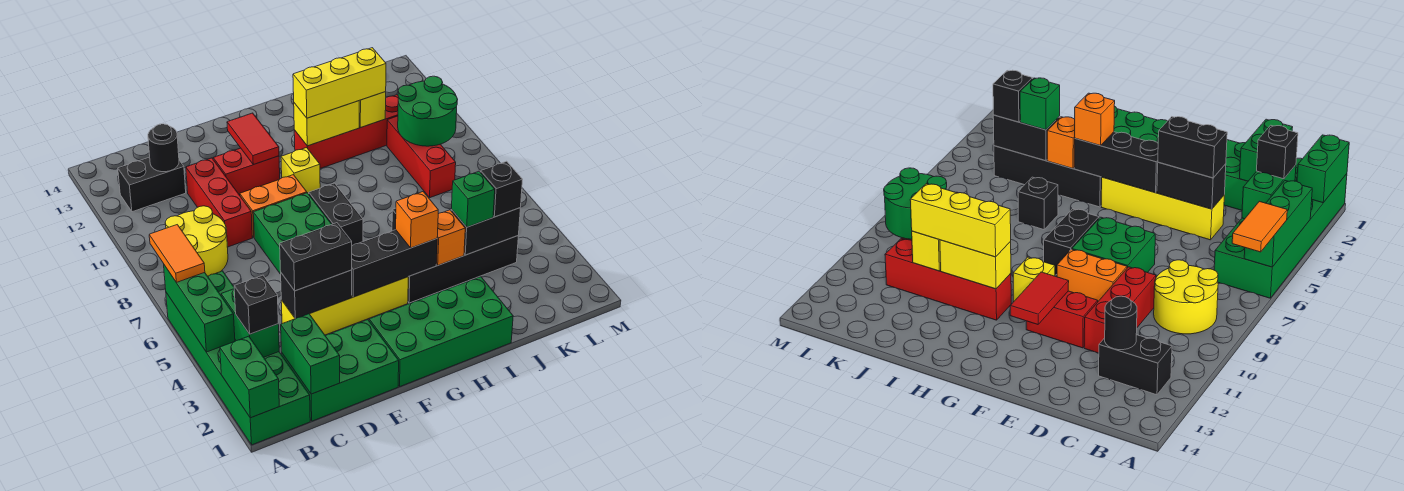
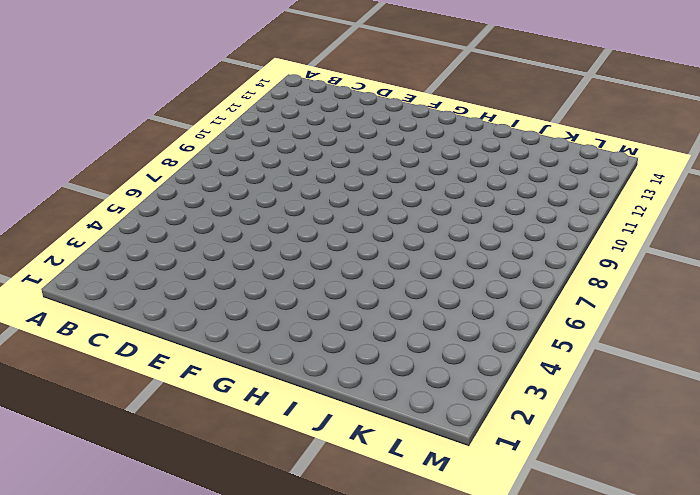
none -> green brick A1:B6 level 1
none -> yellow round brick B8:C9 level 1
none -> black brick B12:C12 level 1
none -> green brick C1:E2 level 1

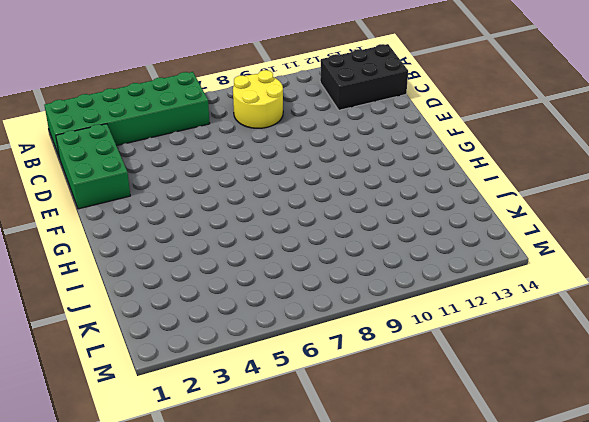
black brick B12:C14 level 1 -> black brick B12:C12 level 1
none -> yellow brick D4:G4 level 1
none -> red brick D9:D11 level 1
none -> green brick E7:F8 level 1
none -> orange brick E9:F9 level 1

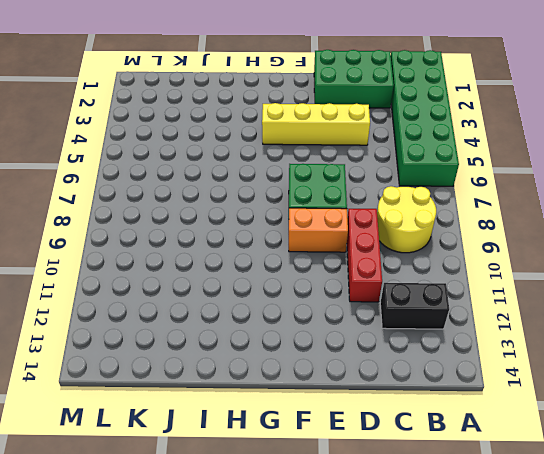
none -> red brick E11:F11 level 1
none -> green brick F1:I2 level 1
none -> black brick G7:G8 level 1
none -> yellow brick G10 level 1

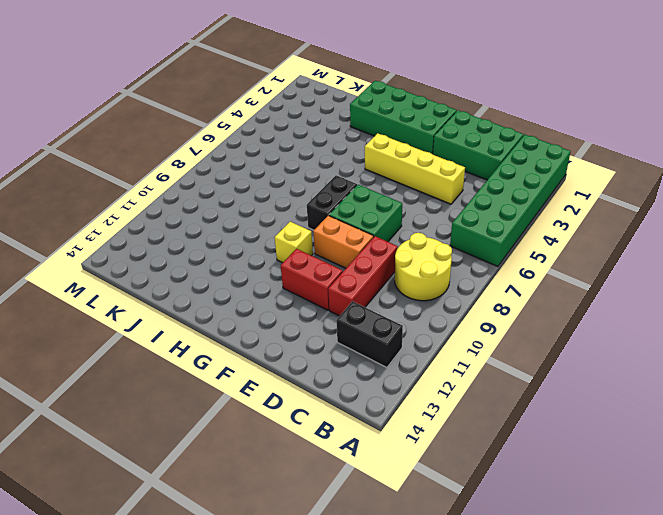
none -> black brick H4:K4 level 1
none -> red brick H11:K11 level 1
none -> black brick I6 level 1
none -> red brick K8:K10 level 1

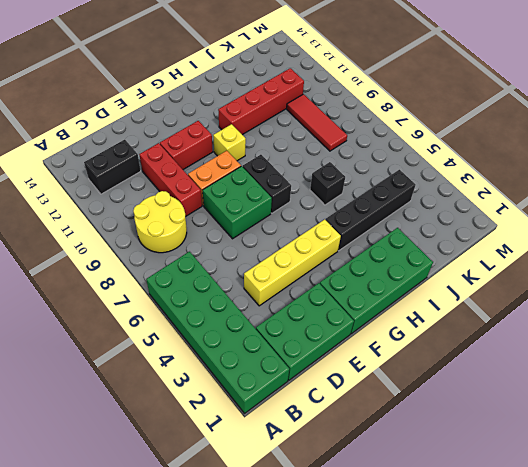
red tile K8:K10 level 1 -> red brick K8:K10 level 1
none -> green brick A1:A2 level 2
none -> green brick A4:A6 level 2
none -> green brick B3:B4 level 2
none -> green brick C1:C2 level 2

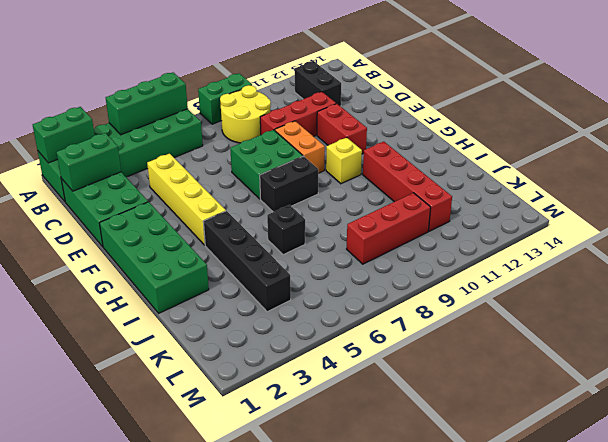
green brick A8:A9 level 1 -> green brick B3:B4 level 2
none -> black round brick C12 level 2
none -> black brick D4:E4 level 2
none -> black brick F4:H4 level 2
none -> red tile F11:F12 level 2

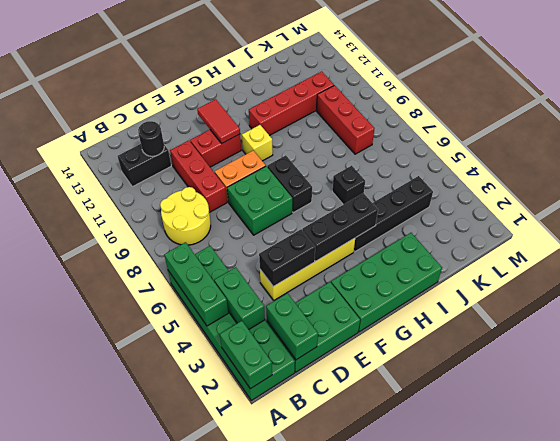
none -> yellow brick H11:I11 level 2
none -> orange brick I4 level 2
none -> black brick J4:K4 level 2
none -> yellow brick J11 level 2

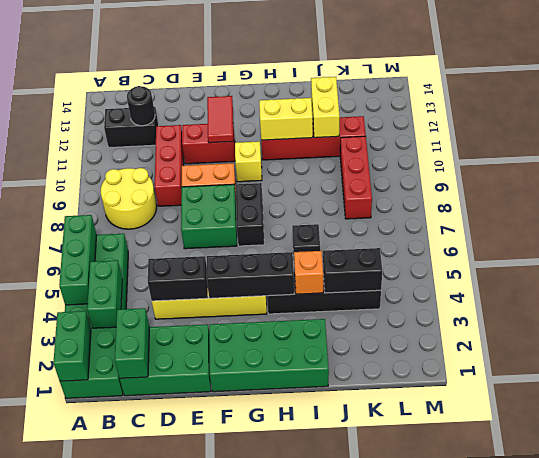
yellow brick J11:J12 level 2 -> yellow brick J11 level 2
none -> green round brick K9:L10 level 2
none -> orange tile A6:A7 level 3
none -> black brick B3 level 3
none -> black brick D4:E4 level 3

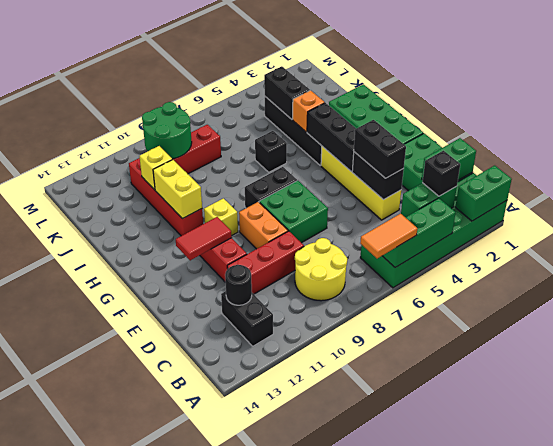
none -> orange brick H4 level 3
none -> yellow brick H11:J11 level 3
none -> green brick J4 level 3
none -> black brick K4 level 3

